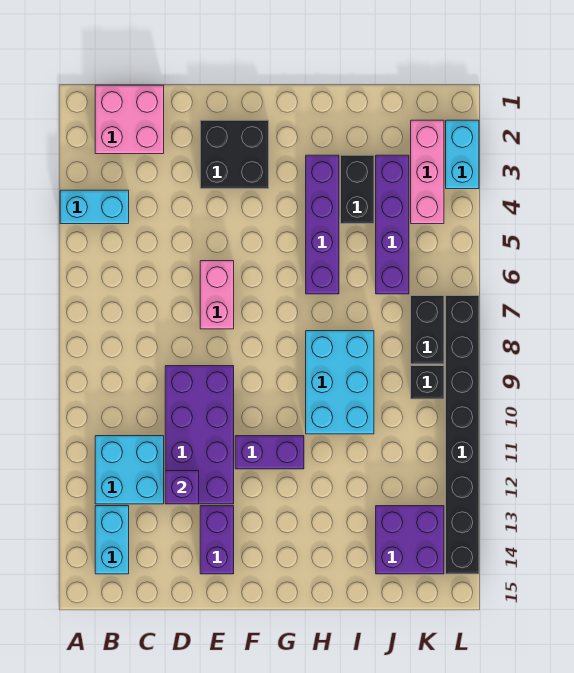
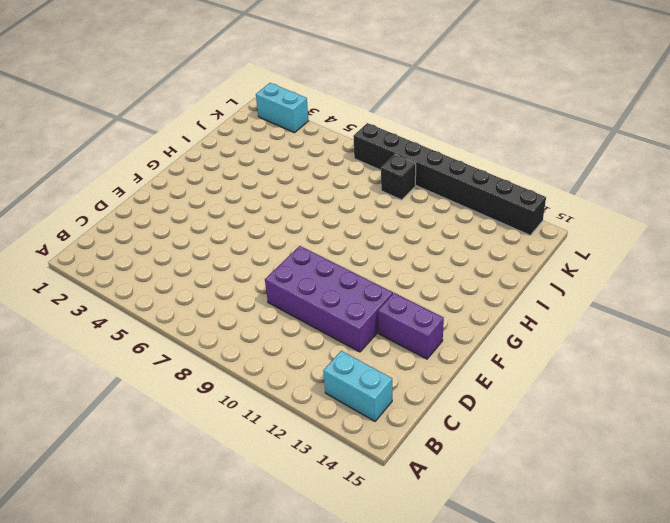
none -> cyan brick A4:B4 level 1
none -> pink brick B1:C2 level 1
none -> cyan brick B11:C12 level 1

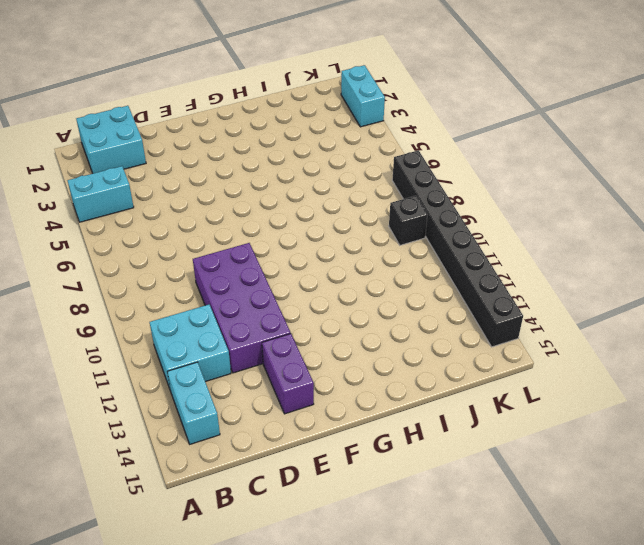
cyan brick B1:C2 level 1 -> pink brick B1:C2 level 1
none -> black brick E2:F3 level 1
none -> pink brick E6:E7 level 1
none -> purple brick F11:G11 level 1

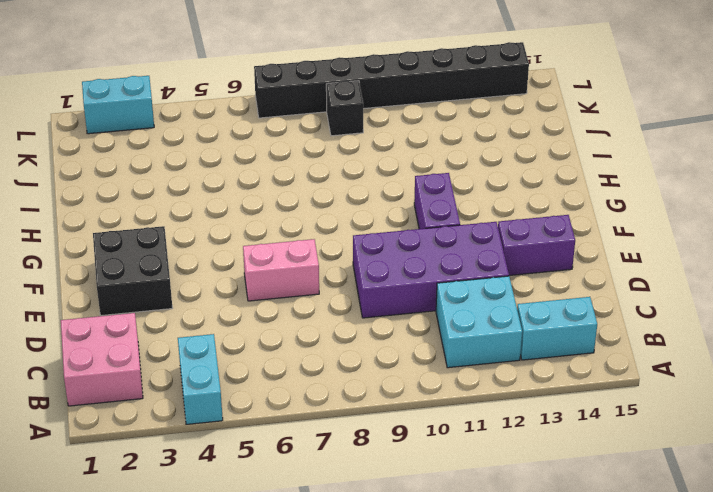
none -> purple brick H3:H6 level 1
none -> cyan brick H8:I10 level 1
none -> black brick I3:I4 level 1

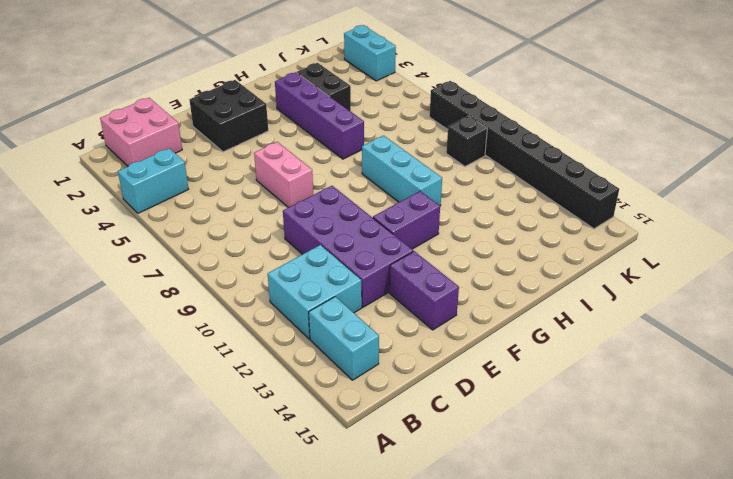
cyan brick H8:H10 level 1 -> cyan brick H8:I10 level 1
none -> purple brick J3:J6 level 1
none -> purple brick J13:K14 level 1
none -> pink brick K2:K4 level 1

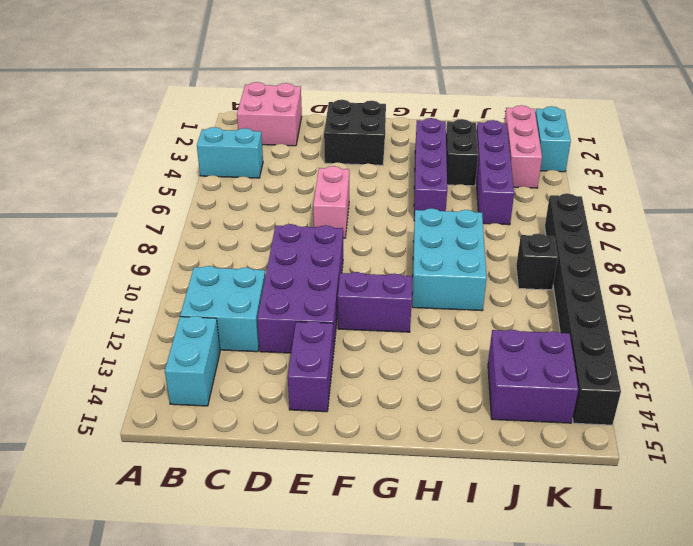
none -> black brick K7:K8 level 1
none -> purple brick D12 level 2

